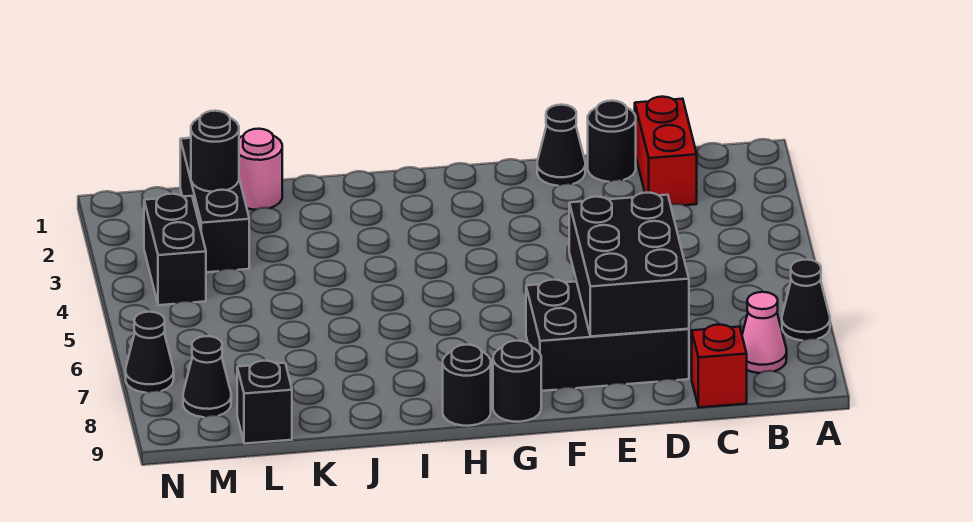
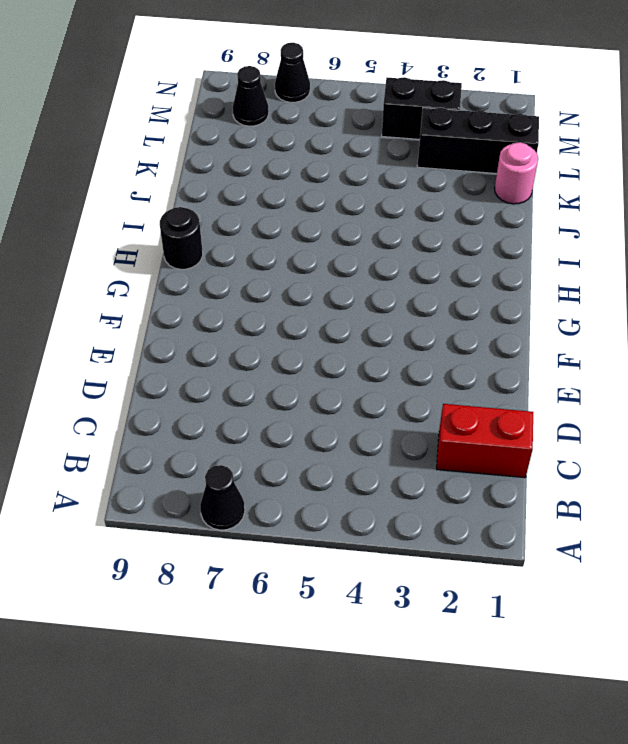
none -> pink cone B8 level 1
none -> red brick C9 level 1
none -> black round brick D1 level 1

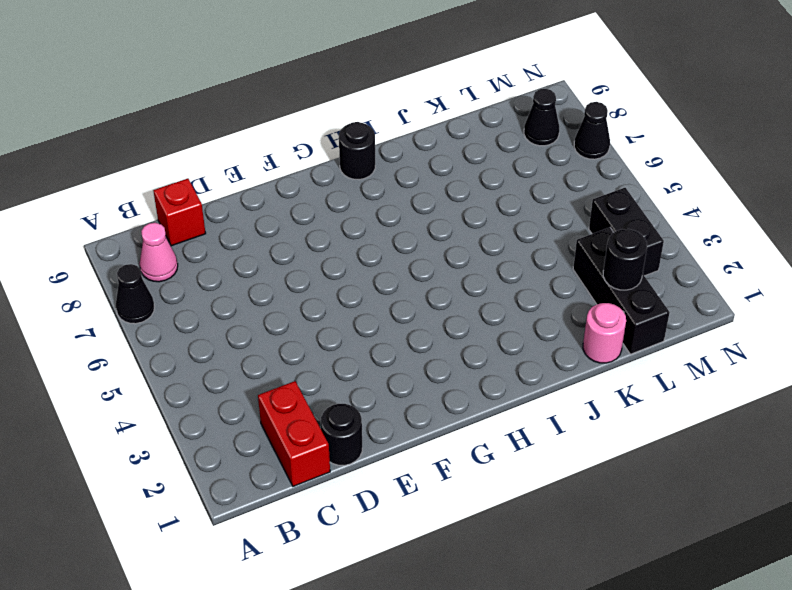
none -> black brick D7:F8 level 1
none -> black cone E1 level 1
none -> black round brick G9 level 1

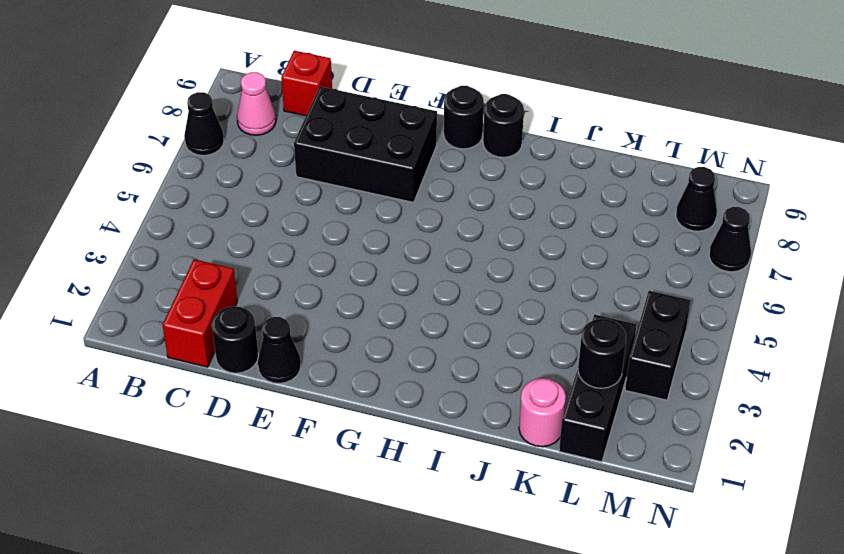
none -> black brick L9 level 1
none -> black brick D6:E8 level 2

